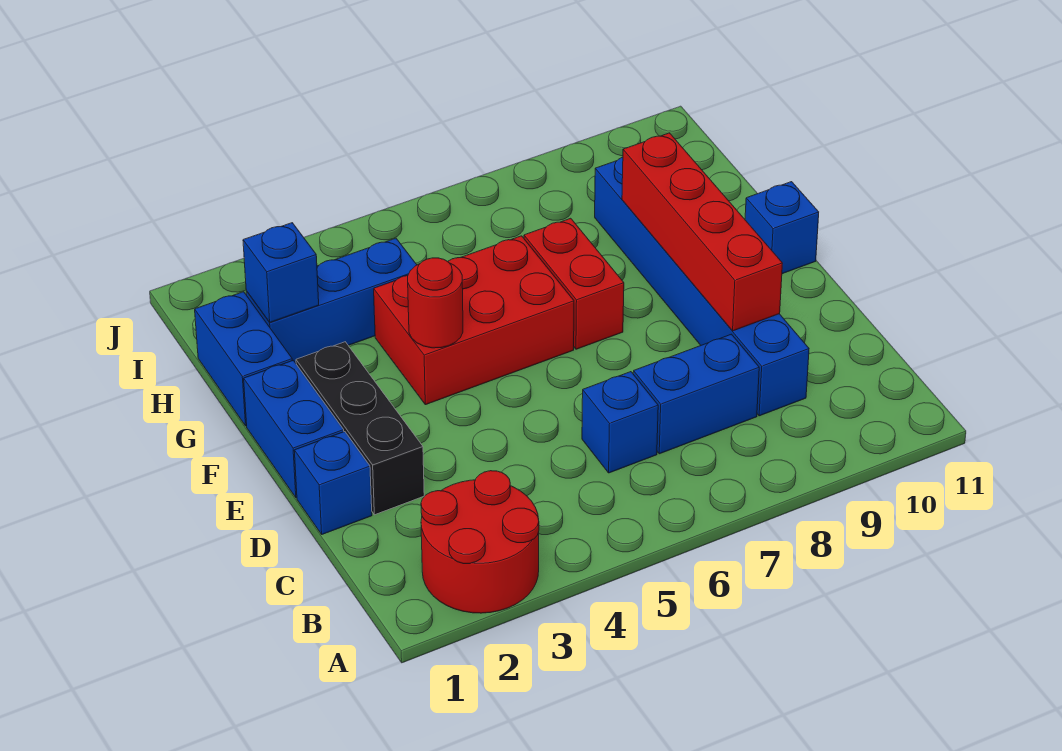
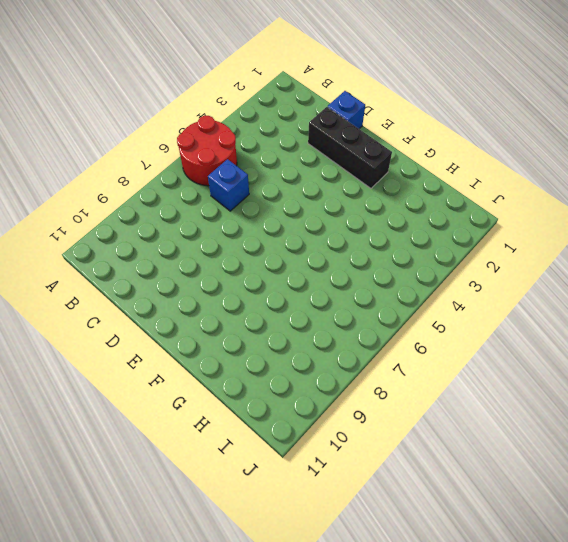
red round brick A5:B6 level 1 -> red round brick A2:B3 level 1
none -> blue brick C7:C8 level 1
none -> blue brick C9:H9 level 1
none -> blue brick E1:F1 level 1

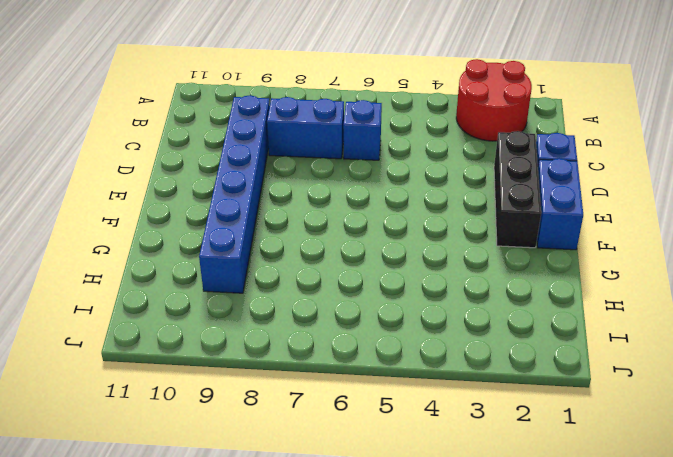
none -> red brick F4:G6 level 1
none -> red brick F7:G7 level 1
none -> blue brick F11 level 1

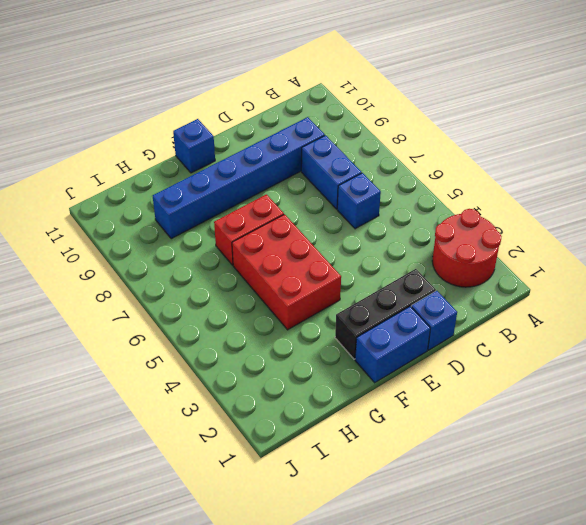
none -> blue brick G1:H1 level 1
none -> blue brick H2:H4 level 1
none -> red brick D9:G9 level 2

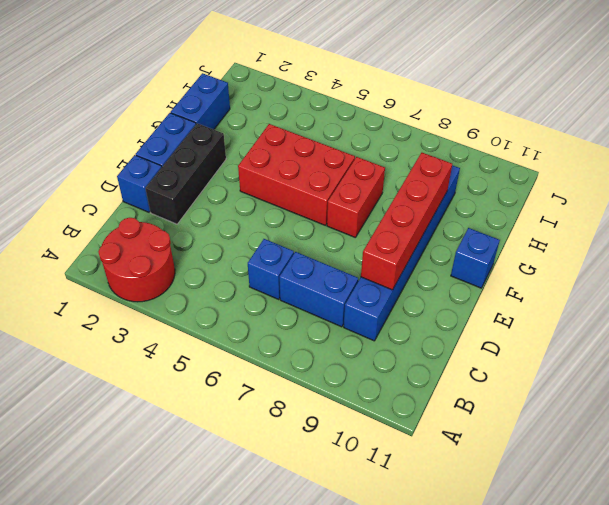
none -> blue brick H2:H4 level 1
none -> red round brick F4 level 2
none -> blue brick H2 level 2

